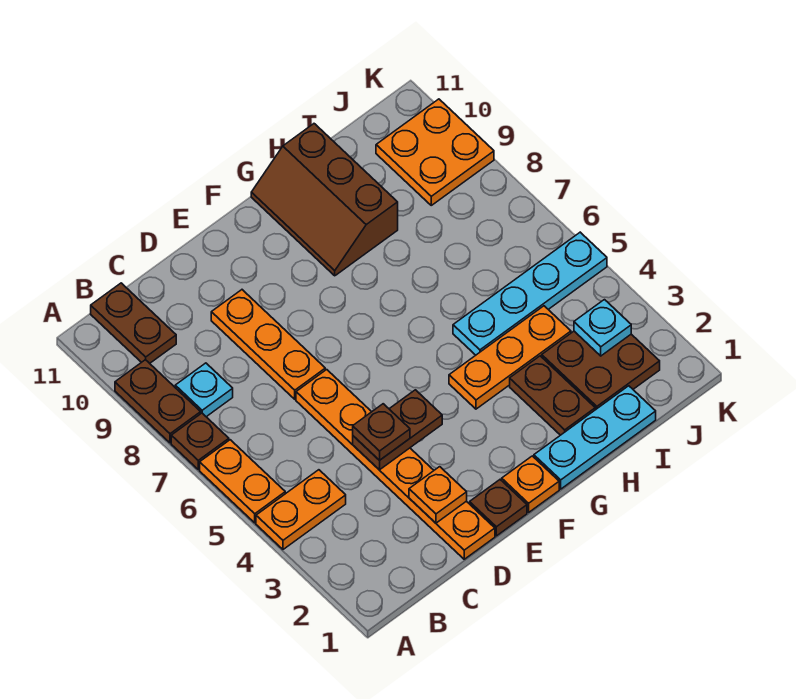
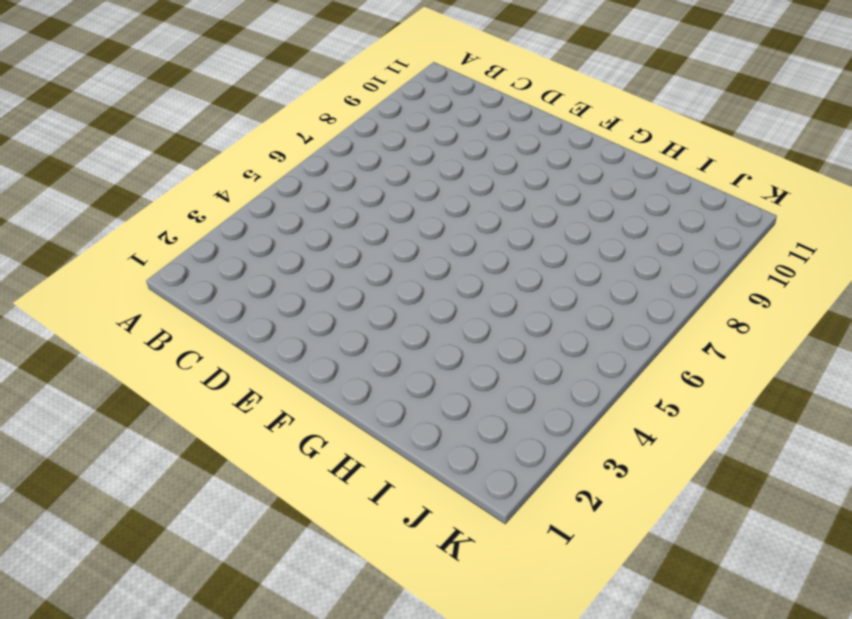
none -> orange plate A4:B4 level 1
none -> orange plate A5:A6 level 1
none -> brown plate A7 level 1

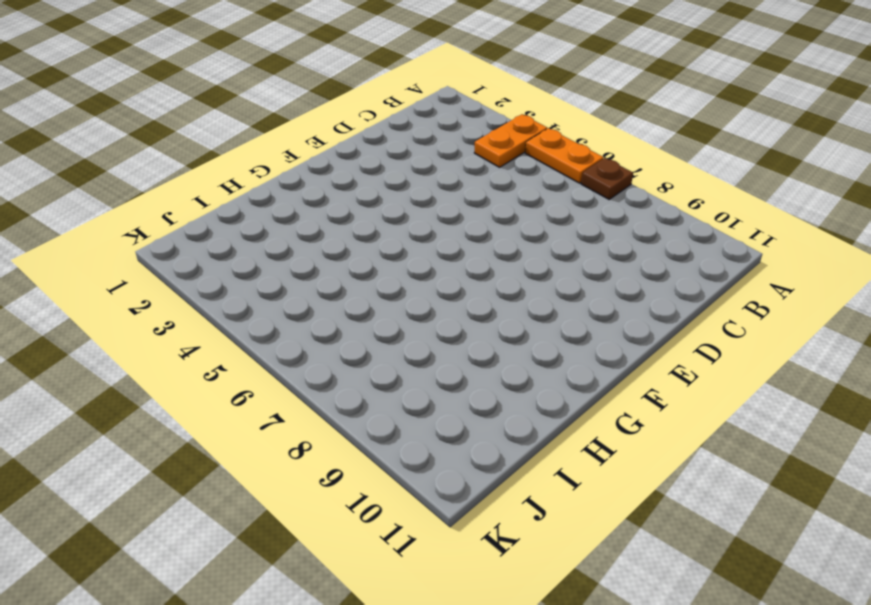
none -> brown plate A8:A9 level 1
none -> cyan plate B8 level 1
none -> brown plate B10:B11 level 1

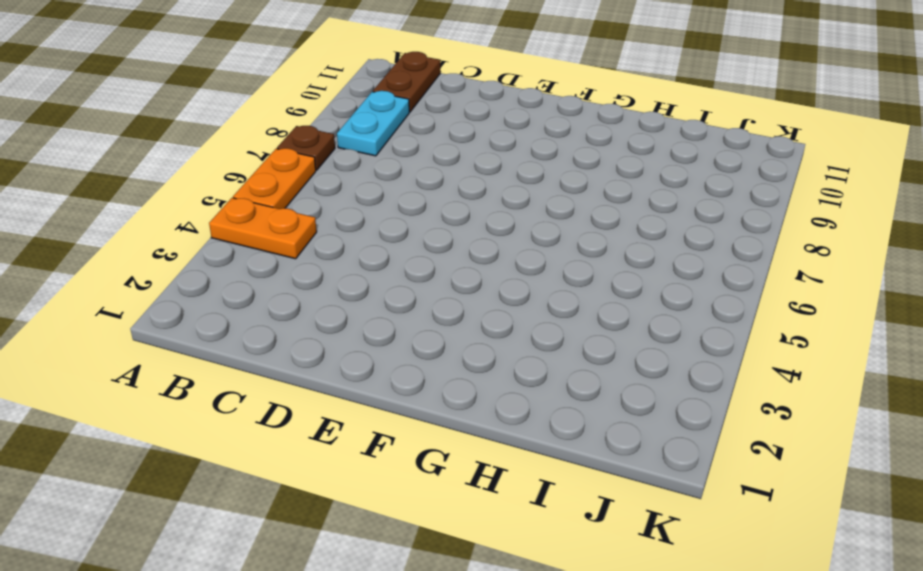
cyan plate B8:B9 level 1 -> cyan plate B8 level 1
none -> brown plate A8:A9 level 1
none -> orange plate D1:D6 level 1
none -> orange plate D7:D9 level 1

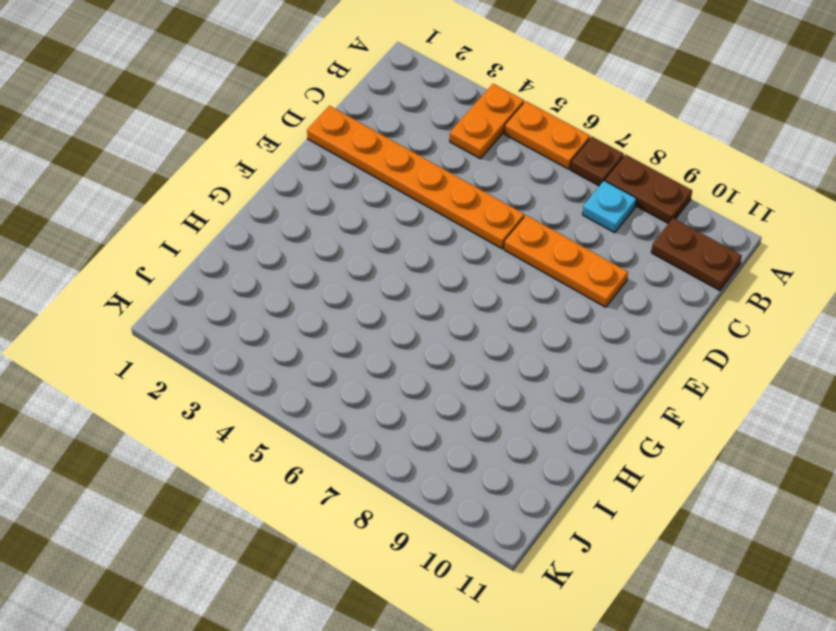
none -> brown plate E1 level 1
none -> orange plate F1 level 1
none -> cyan plate G1:I1 level 1

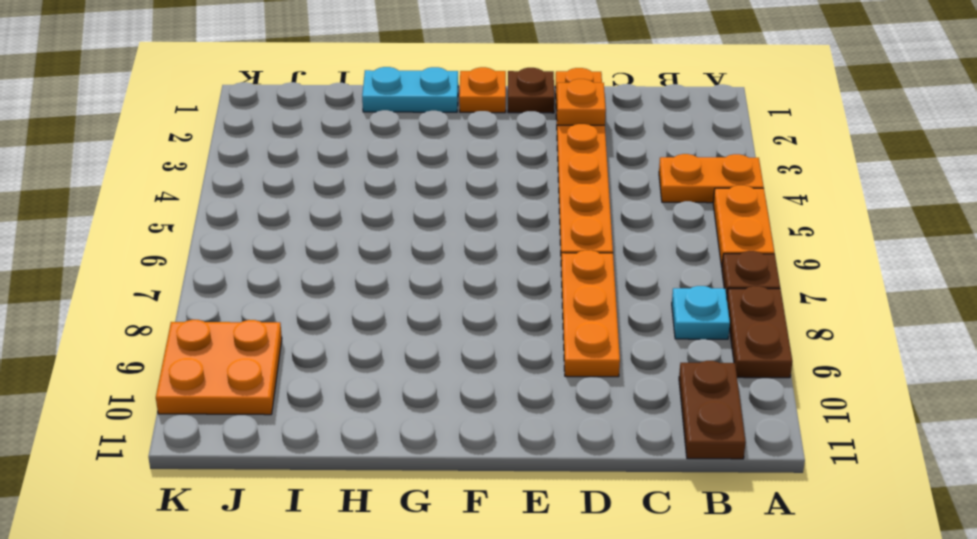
cyan plate G1:H1 level 1 -> cyan plate G1:I1 level 1
none -> orange plate G4:I4 level 1
none -> brown slope G9:H11 level 1 top H
none -> brown plate H2:H3 level 1

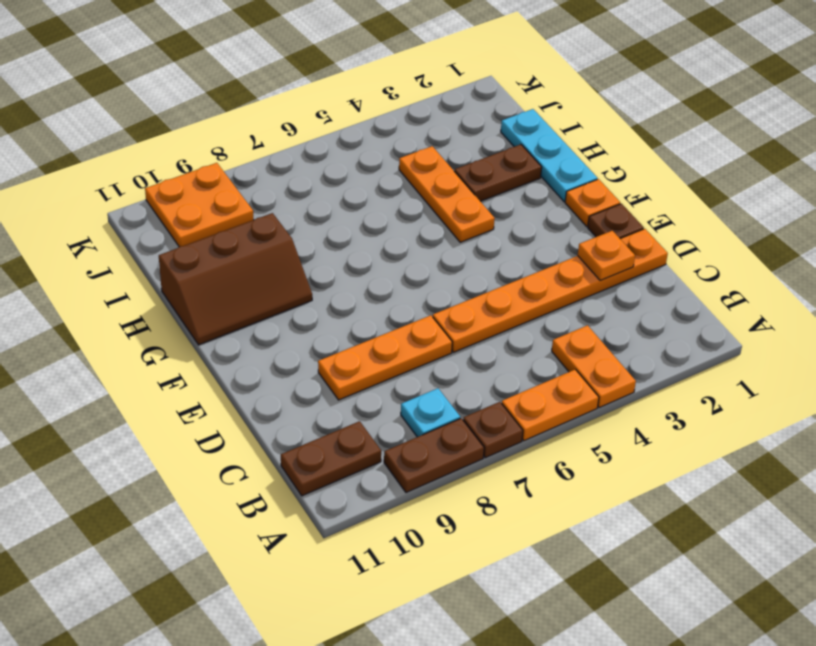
none -> cyan plate H5:K5 level 1
none -> brown plate I2:J3 level 1
none -> brown plate D4:E4 level 2

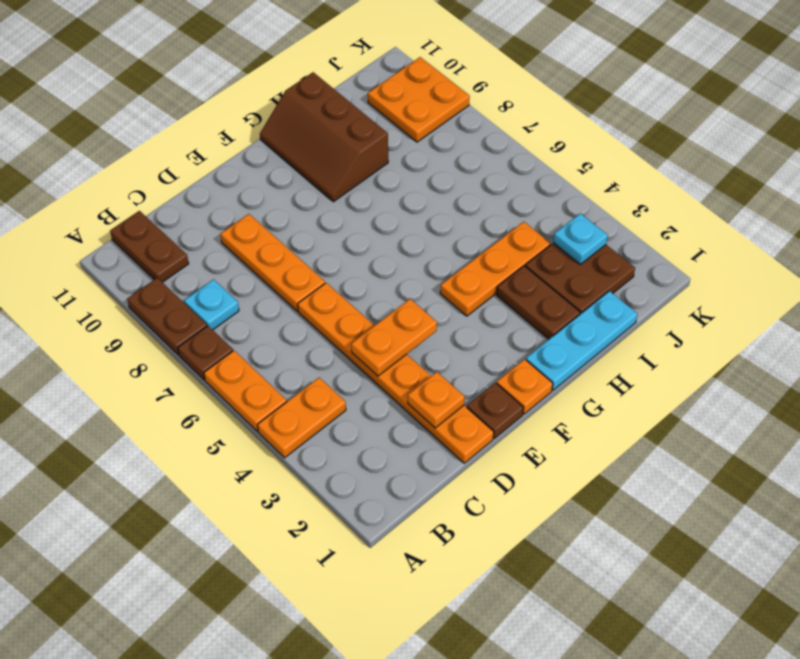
orange plate D4:E4 level 2 -> brown plate D4:E4 level 2
none -> cyan plate H5:K5 level 1
none -> brown plate D4 level 3

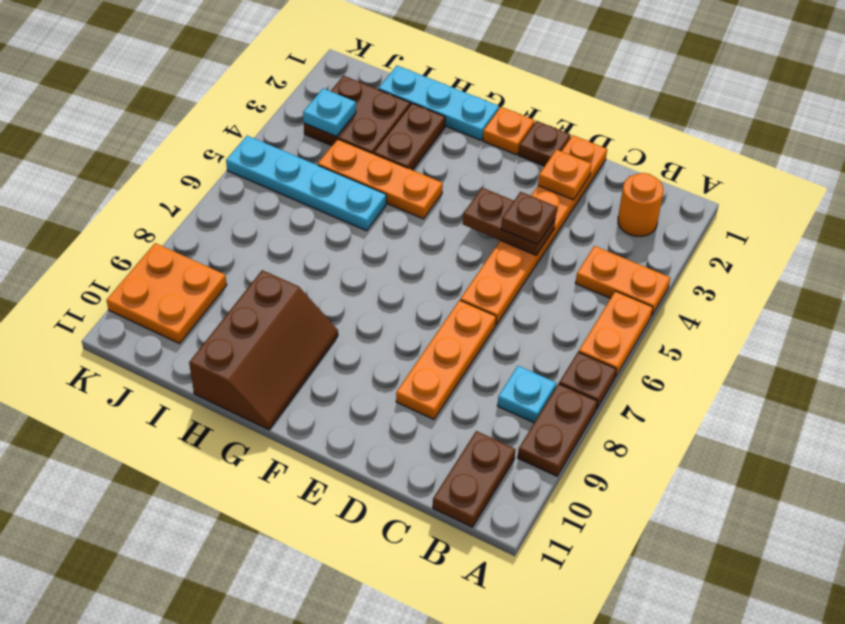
orange round brick B2 level 1 -> none

